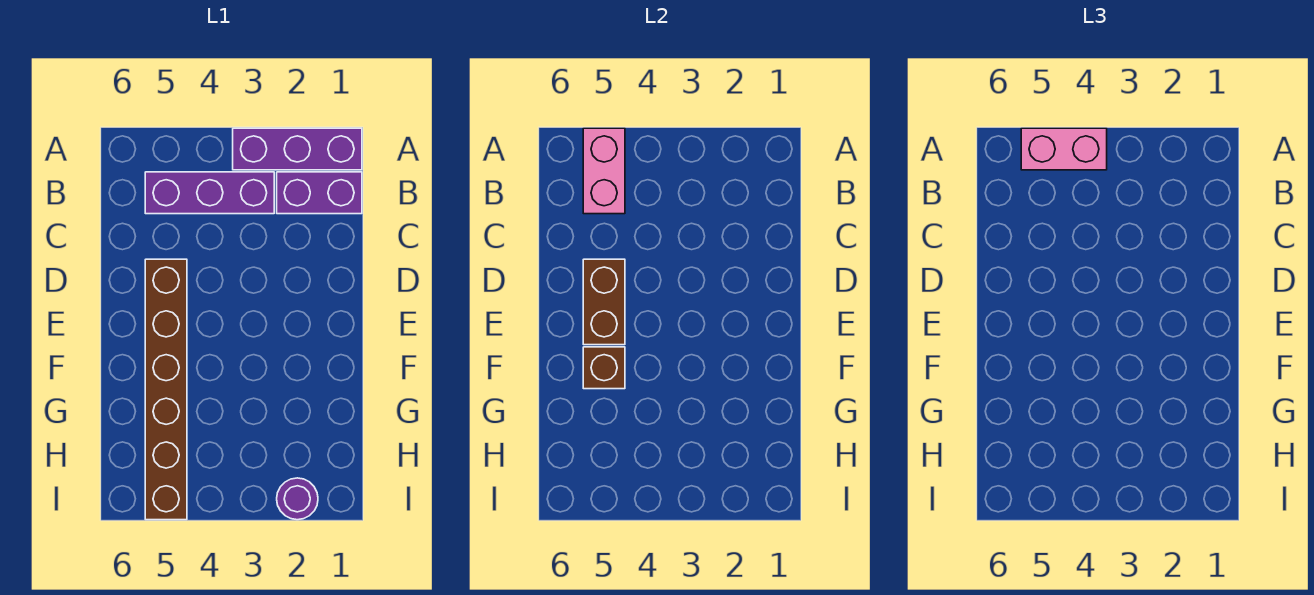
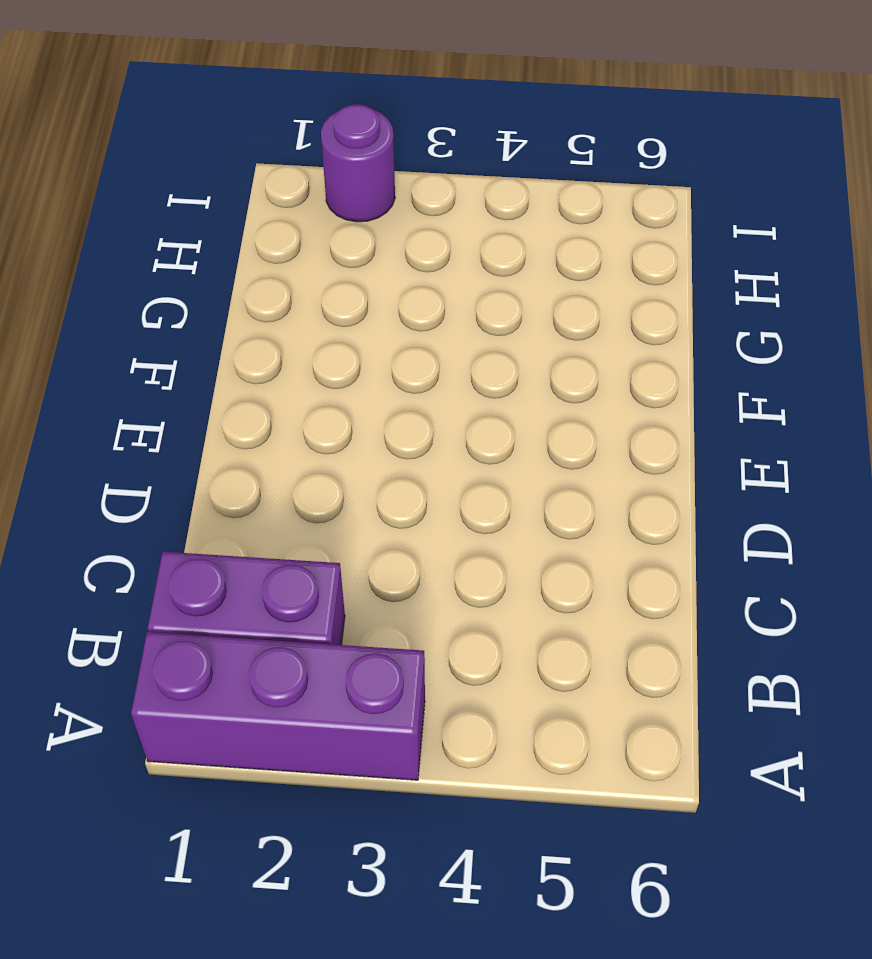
none -> purple brick B3:B5 level 1
none -> brown brick D5:I5 level 1

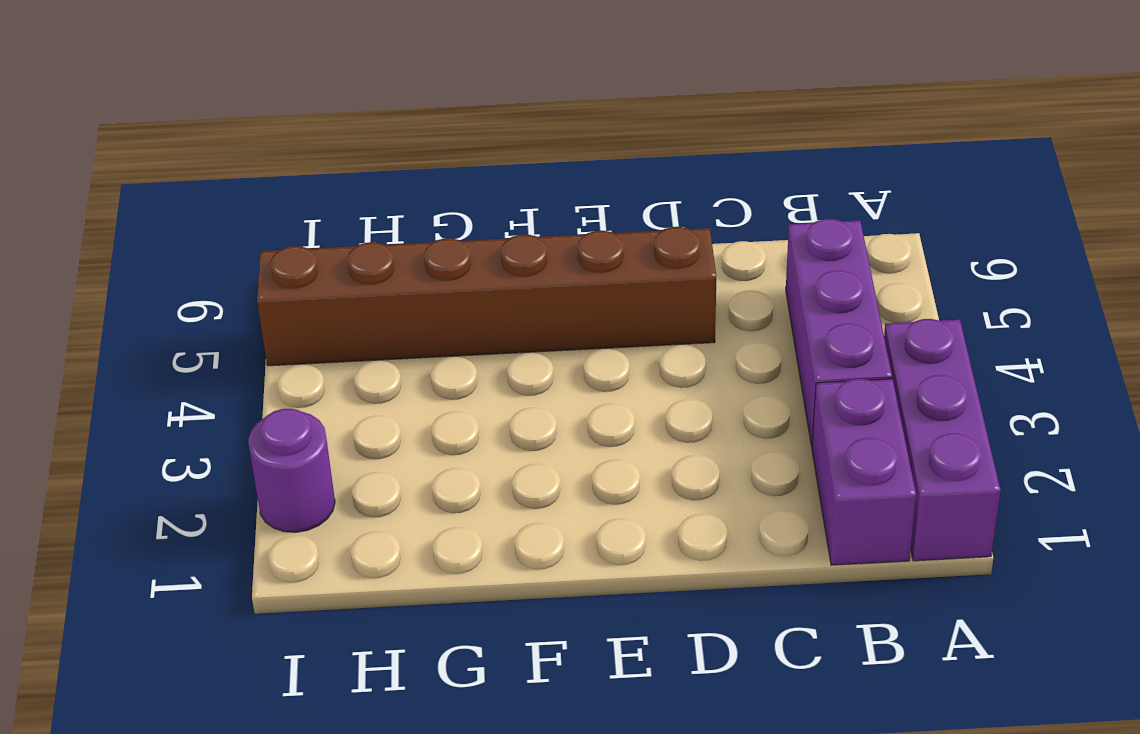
none -> pink brick A5:B5 level 2
none -> brown brick D5:E5 level 2

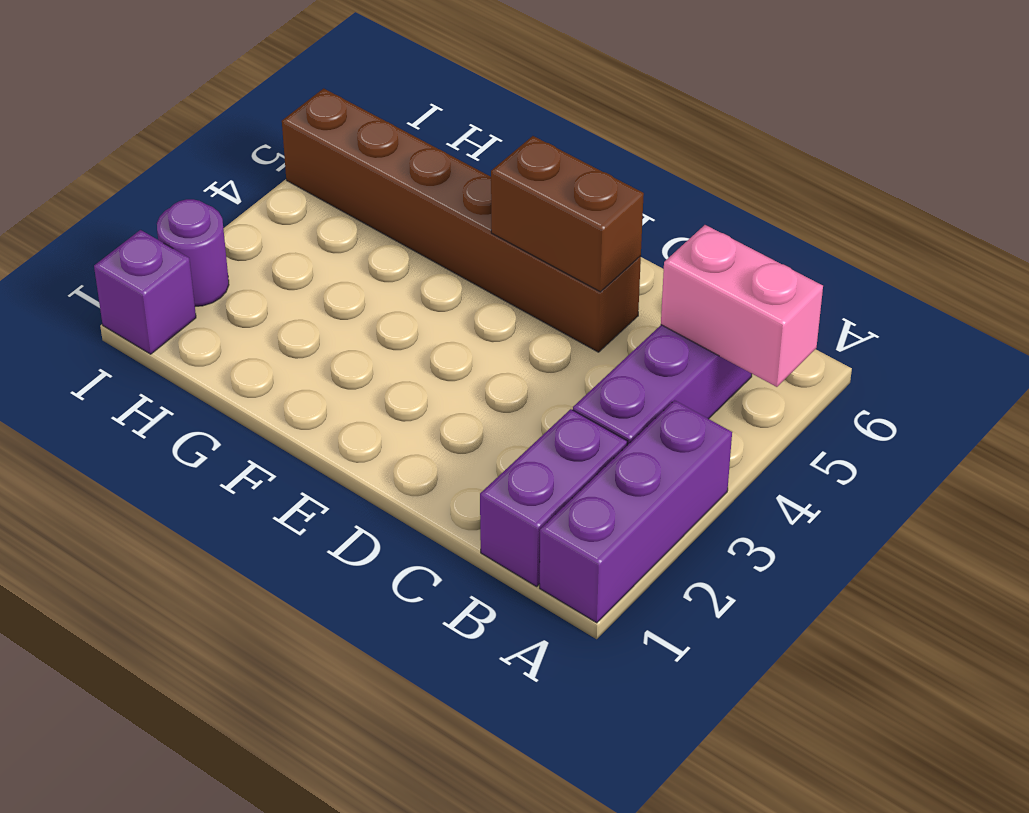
purple brick I1 level 1 -> none
none -> brown brick F5 level 2
none -> pink brick A4:A5 level 3

